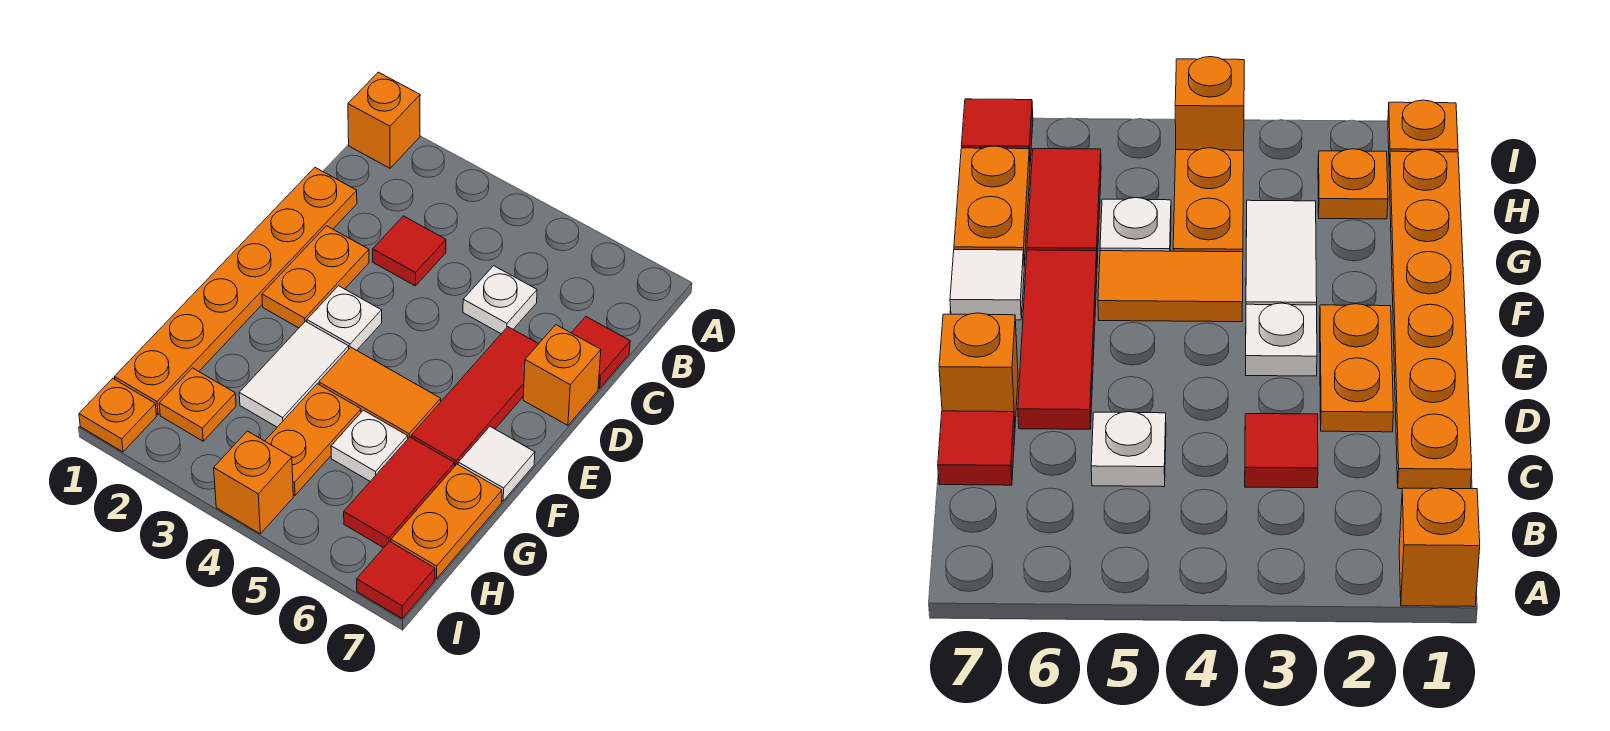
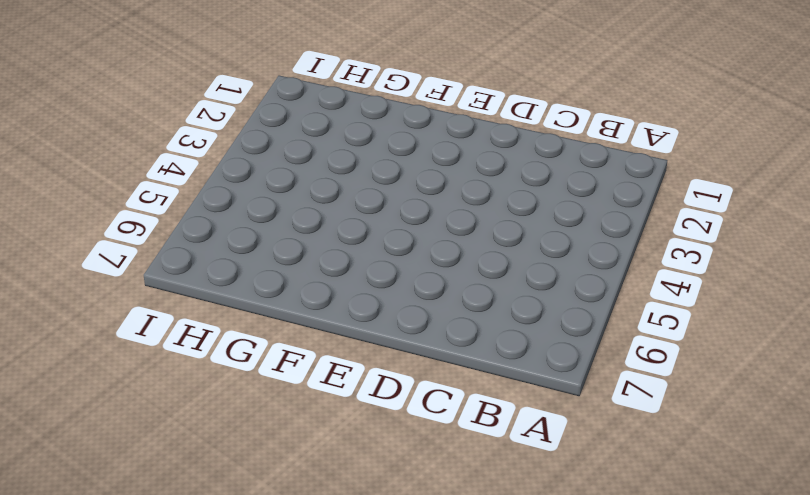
none -> orange brick A1 level 1
none -> orange plate C1:H1 level 1
none -> red tile C3 level 1

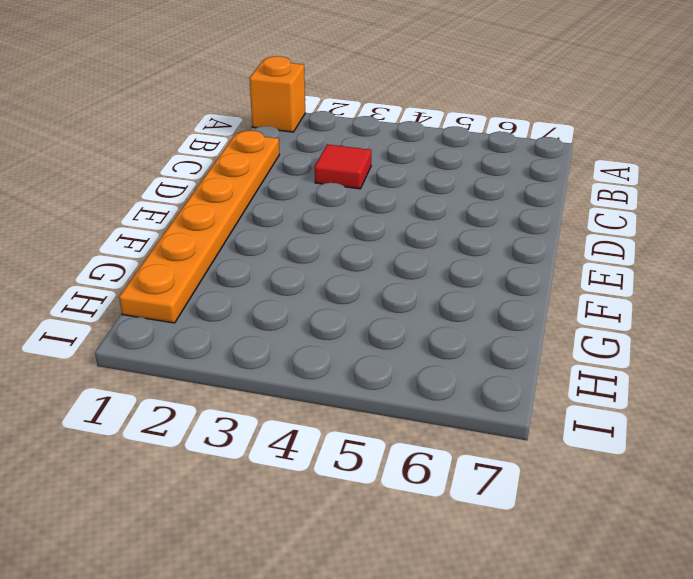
none -> white plate C5 level 1
none -> red tile C7 level 1
none -> orange plate D2:E2 level 1

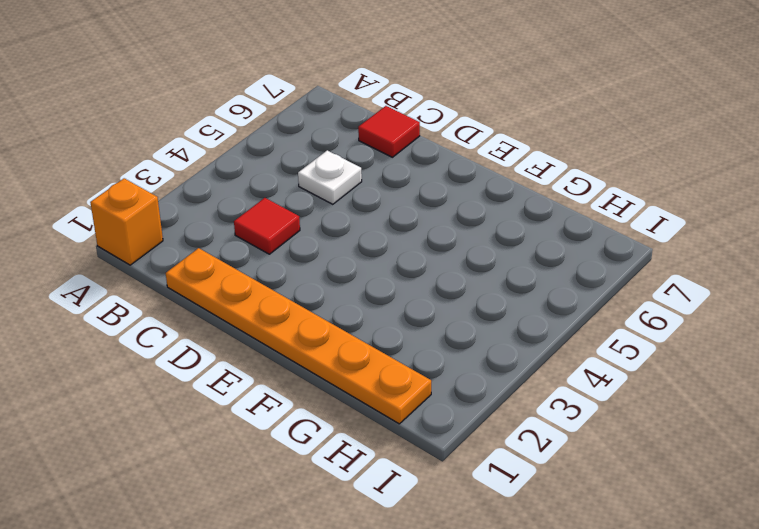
none -> orange plate D2:E2 level 1
none -> red tile D6:F6 level 1
none -> orange brick D7 level 1

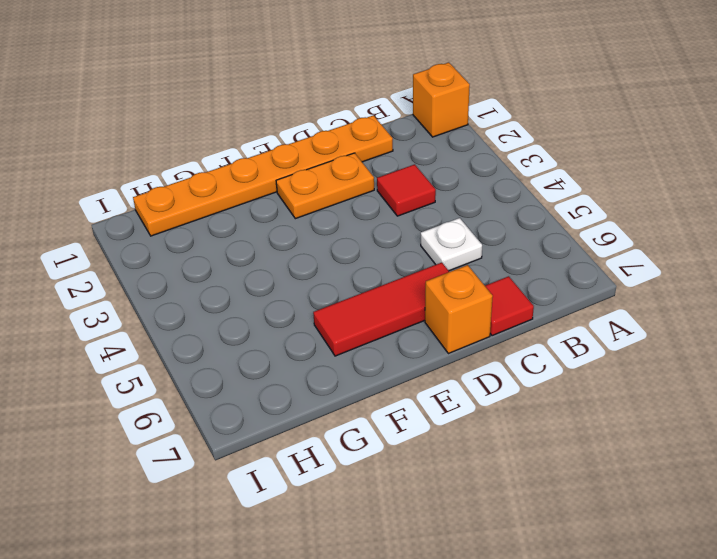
none -> white plate E3 level 1
none -> white tile F3:G3 level 1
none -> orange tile F4:F5 level 1

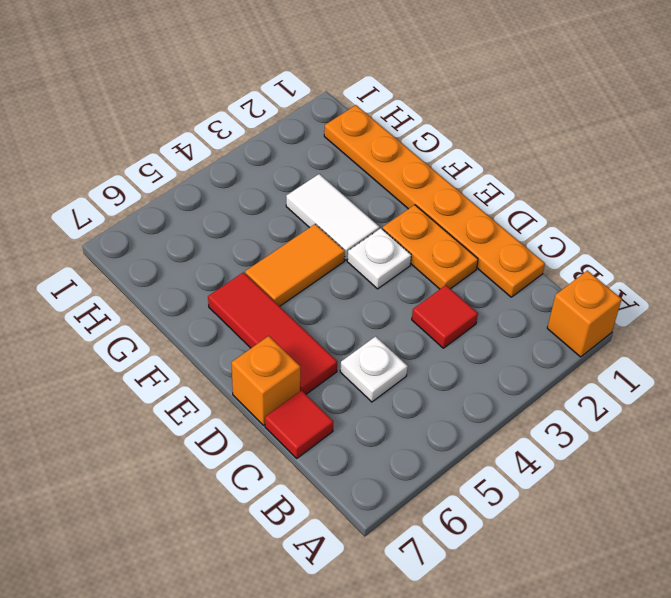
none -> white tile F7 level 1
none -> orange plate G4:H4 level 1
none -> white plate G5 level 1

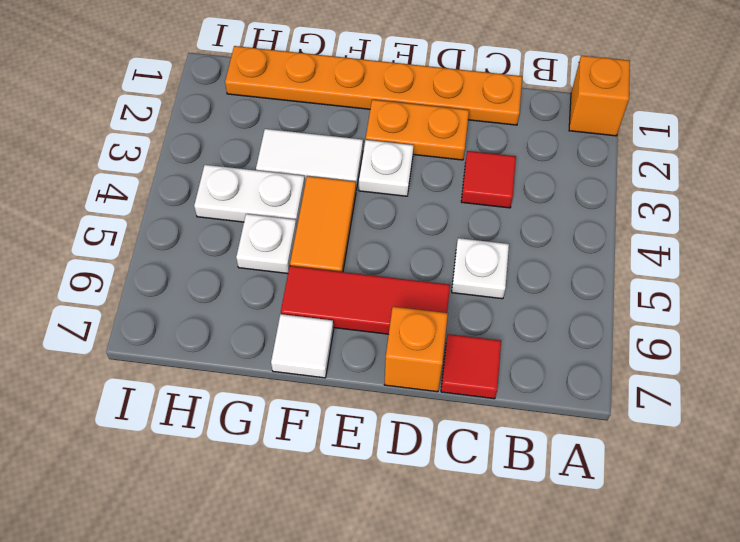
white plate G4:H4 level 1 -> orange plate G4:H4 level 1
none -> red tile G6:H6 level 1
none -> orange plate G7:H7 level 1
none -> orange plate H2 level 1

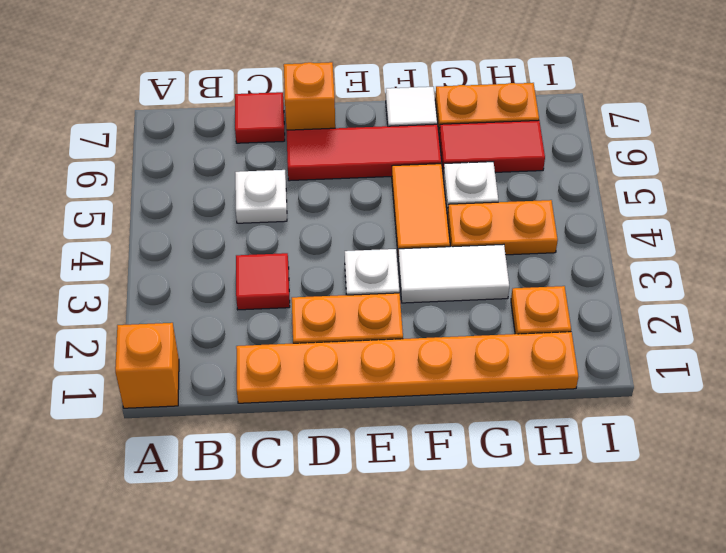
none -> orange plate I1 level 1
none -> orange brick I4 level 1
none -> red tile I7 level 1

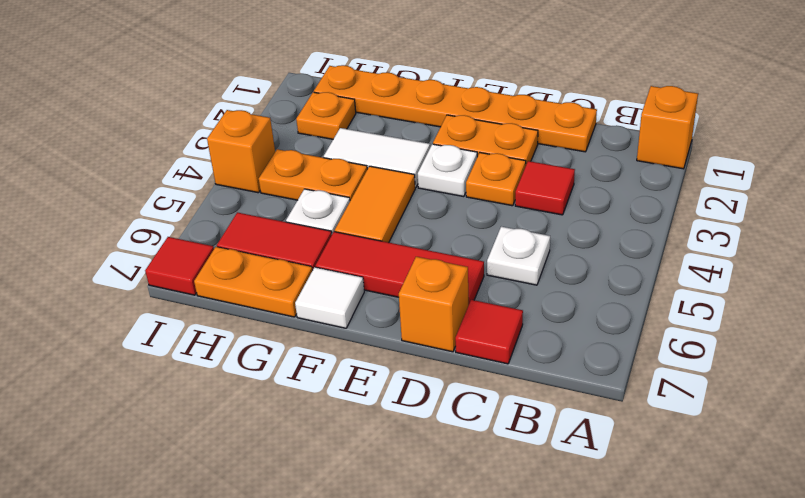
orange plate D3 level 1 -> orange plate I1 level 1

